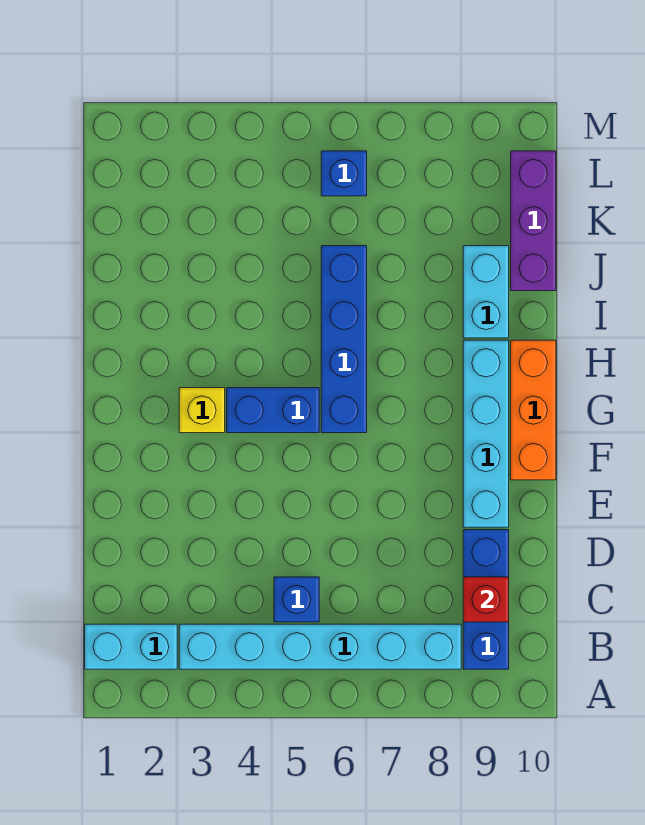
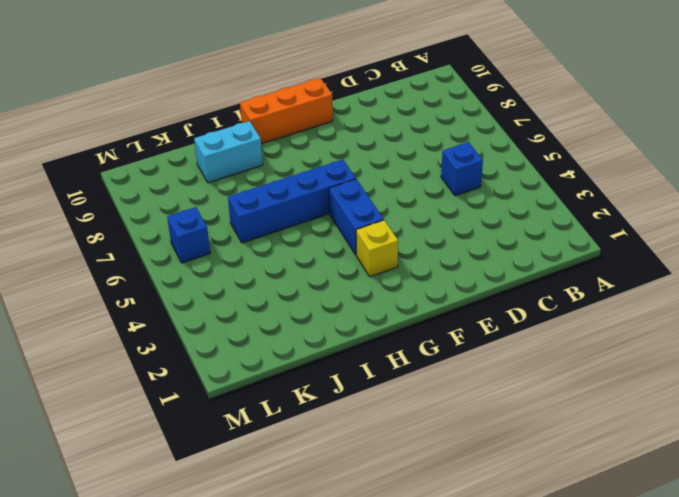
none -> cyan brick B1:B2 level 1
none -> cyan brick B3:B8 level 1
none -> blue brick B9:D9 level 1

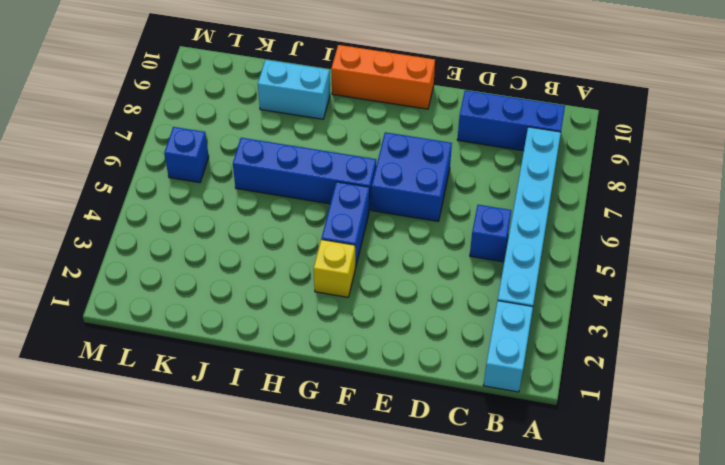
blue brick E6:F7 level 1 -> none
none -> cyan brick E9:H9 level 1
none -> purple brick J10:L10 level 1
none -> red brick C9 level 2

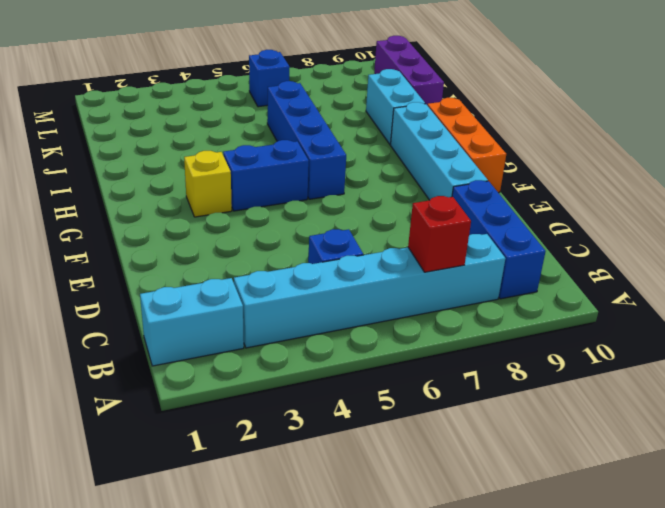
red brick B7 level 2 -> red brick C9 level 2

